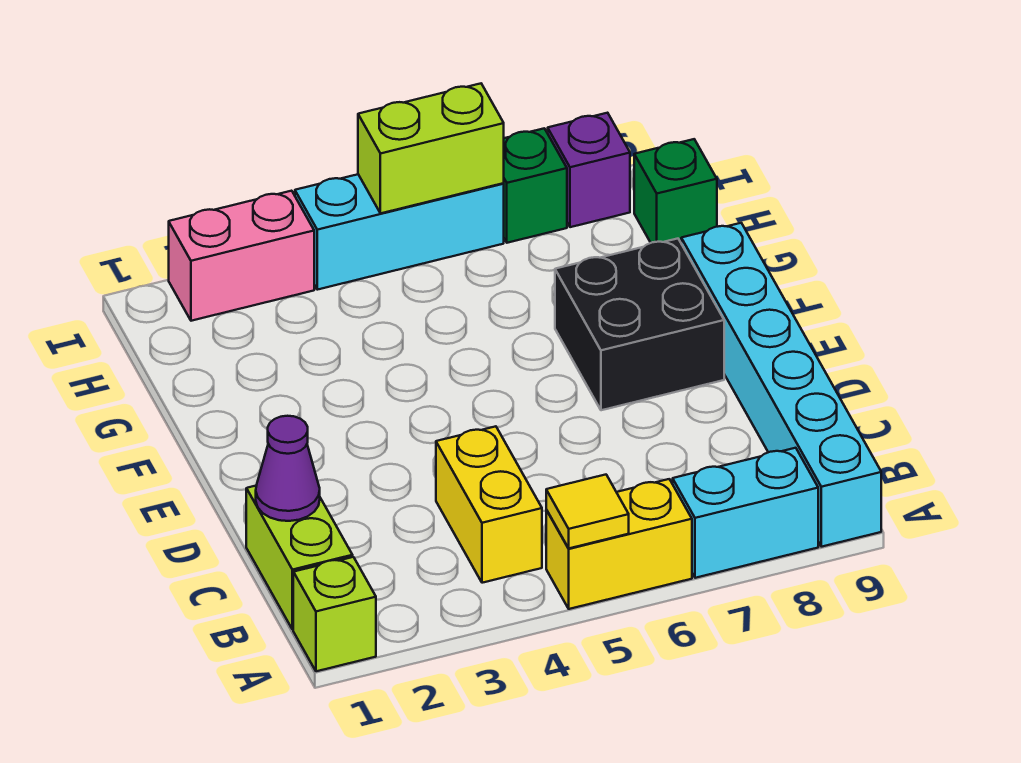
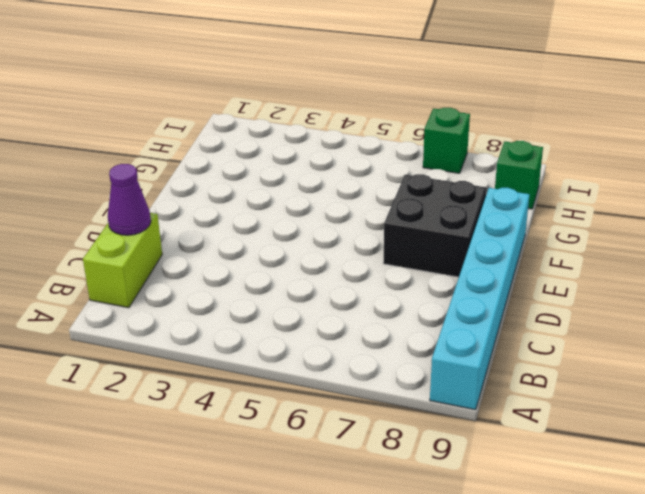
none -> lime brick A1 level 1
none -> yellow brick A5:A6 level 1
none -> cyan brick A7:A8 level 1

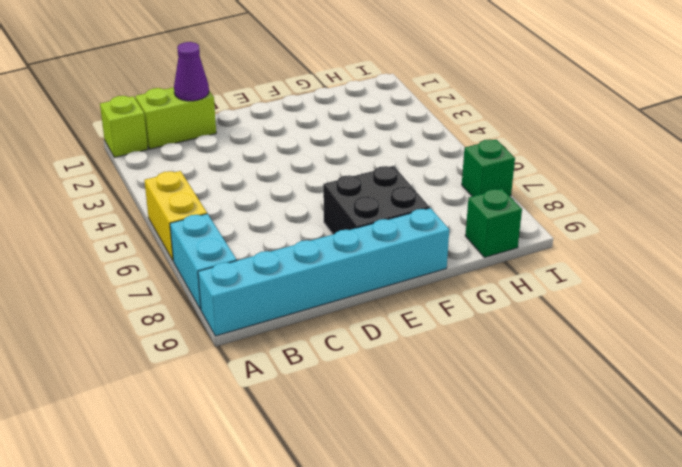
none -> yellow brick B4:C4 level 1
none -> pink brick I2:I3 level 1
none -> cyan brick I4:I6 level 1

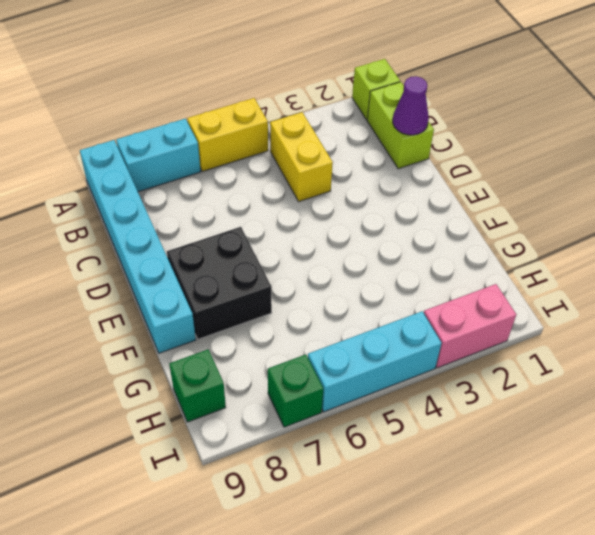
none -> purple brick I8 level 1
none -> yellow tile A5 level 2
none -> lime brick I5:I6 level 2

